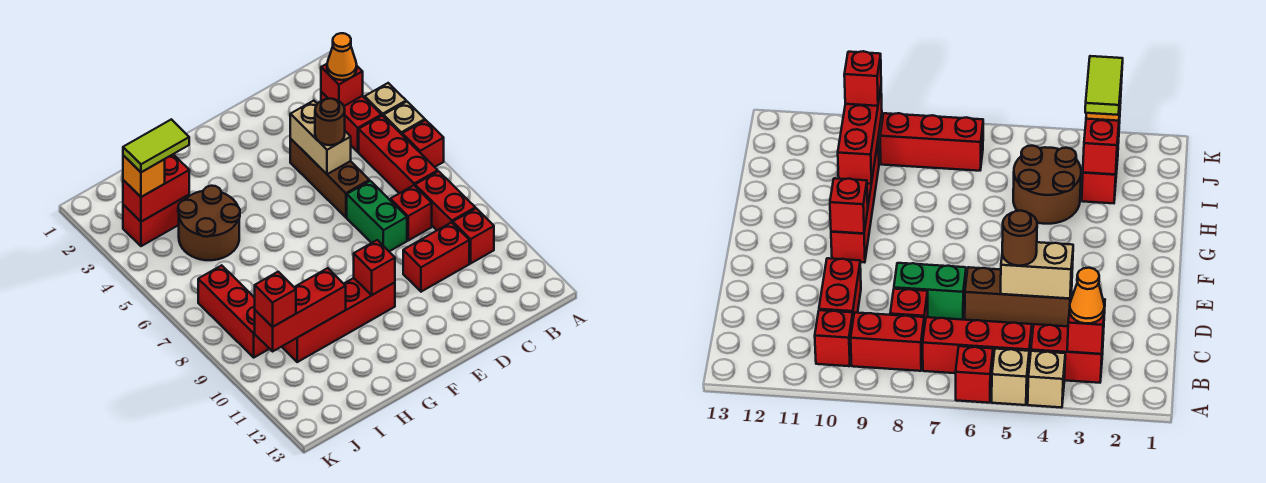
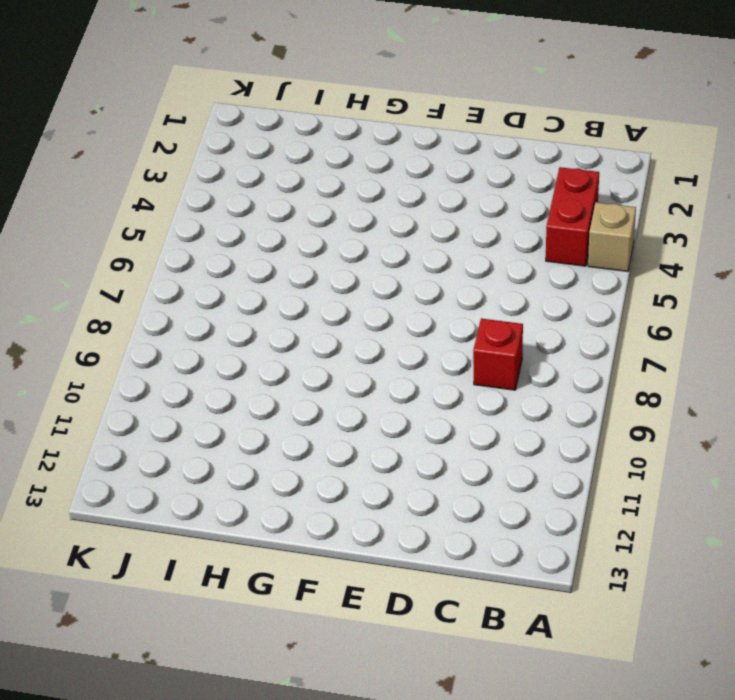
none -> tan brick A5 level 1
none -> red brick A6 level 1
none -> red brick B5:B7 level 1

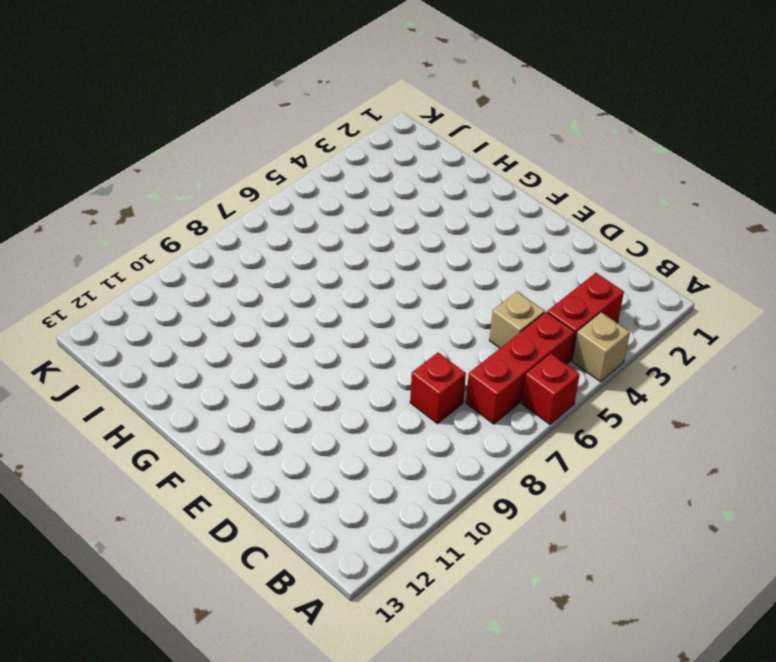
tan brick C5 level 1 -> tan brick A5 level 1
none -> red brick B8:B9 level 1
none -> red brick B10 level 1
none -> red brick C10:D10 level 1

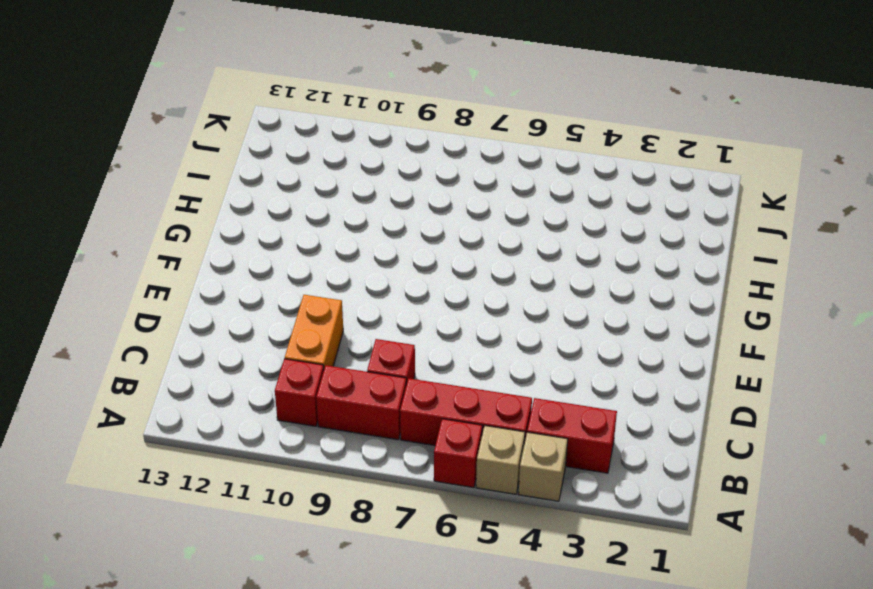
orange brick C10:D10 level 1 -> red brick C10:D10 level 1
none -> brown brick D4:D6 level 1
none -> green brick D7:D8 level 1
none -> red brick F10:I10 level 1

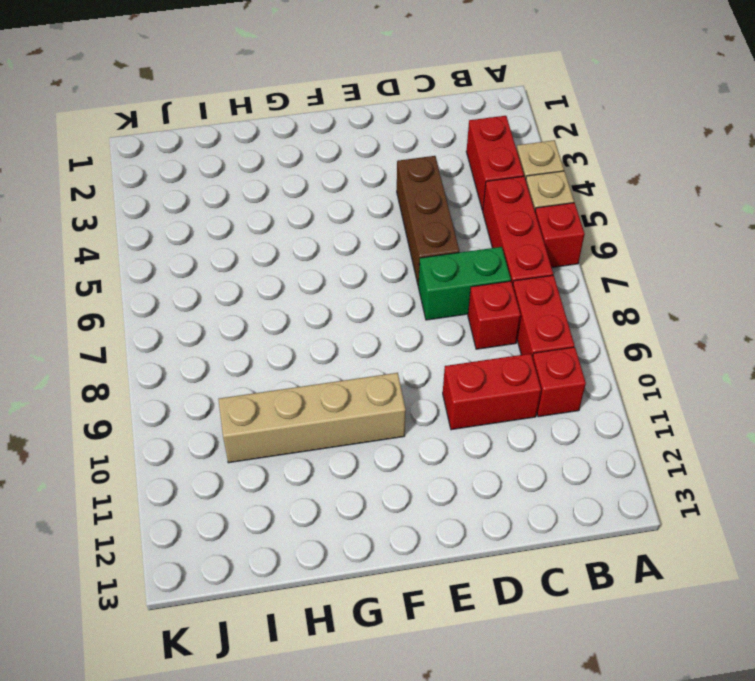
green brick C7:D7 level 1 -> green brick D7:D8 level 1
tan brick F10:I10 level 1 -> red brick F10:I10 level 1
none -> brown round brick H4:I5 level 1
none -> red brick I3:J3 level 1
none -> red brick J7:J9 level 1

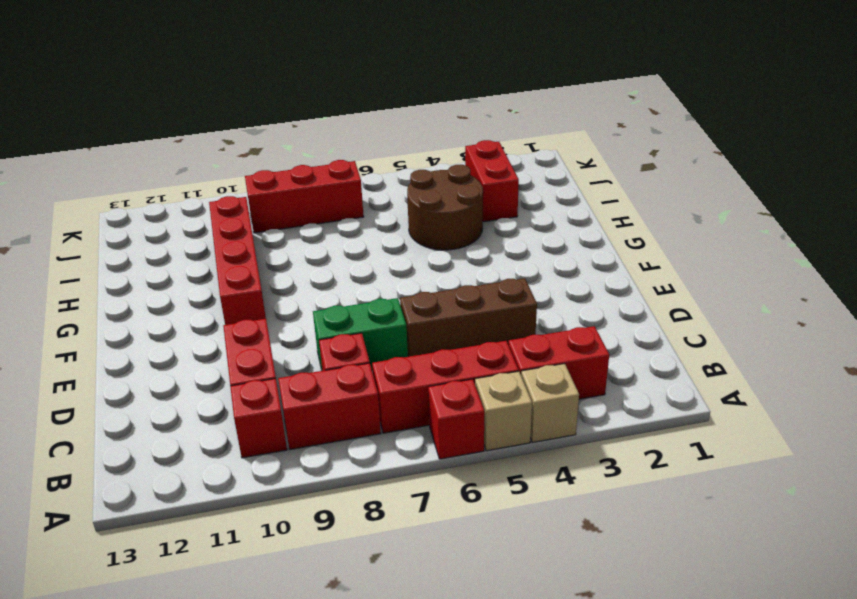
none -> red brick B3 level 2
none -> tan brick D4:D5 level 2
none -> red brick F10 level 2

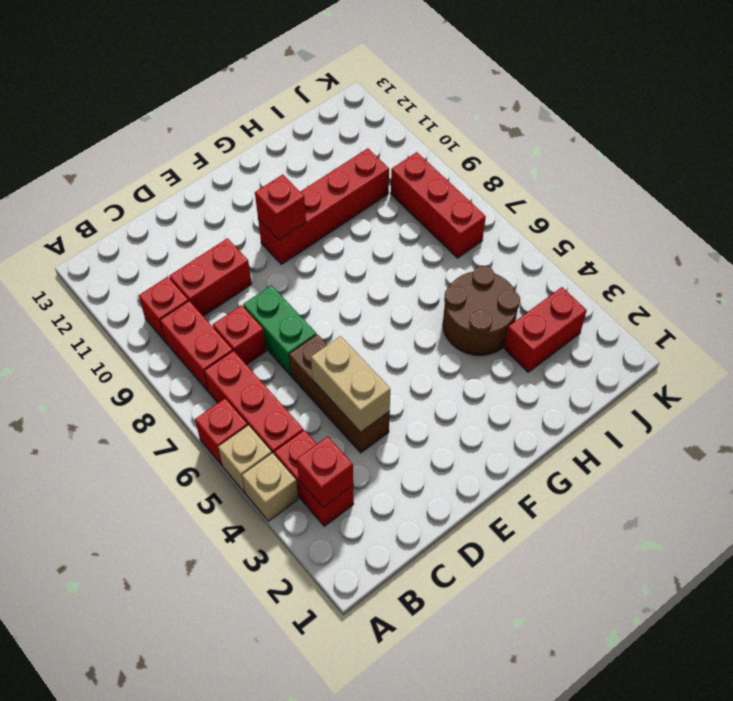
none -> red brick H10:J10 level 2
none -> red brick I3:J3 level 2
none -> orange cone B3 level 3

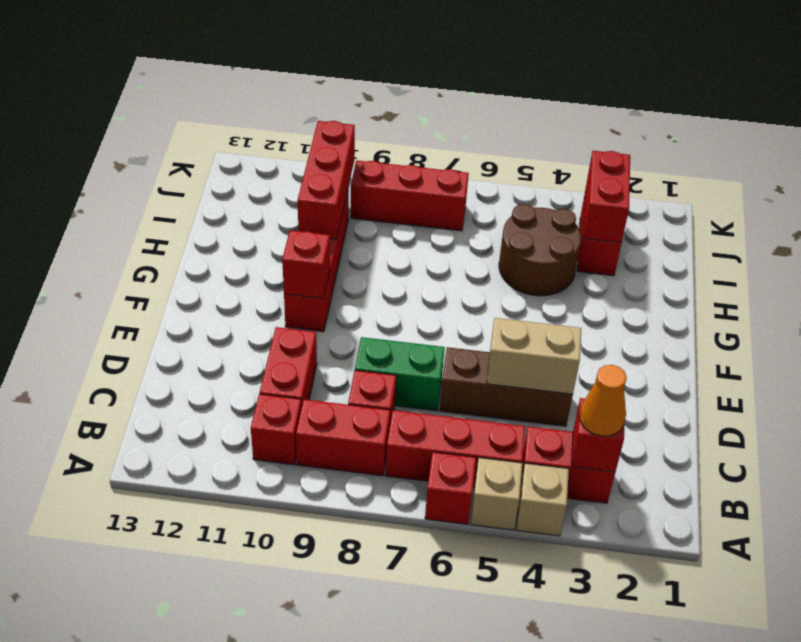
none -> brown round brick D5 level 3
none -> orange brick J3 level 3
none -> red brick J10 level 3

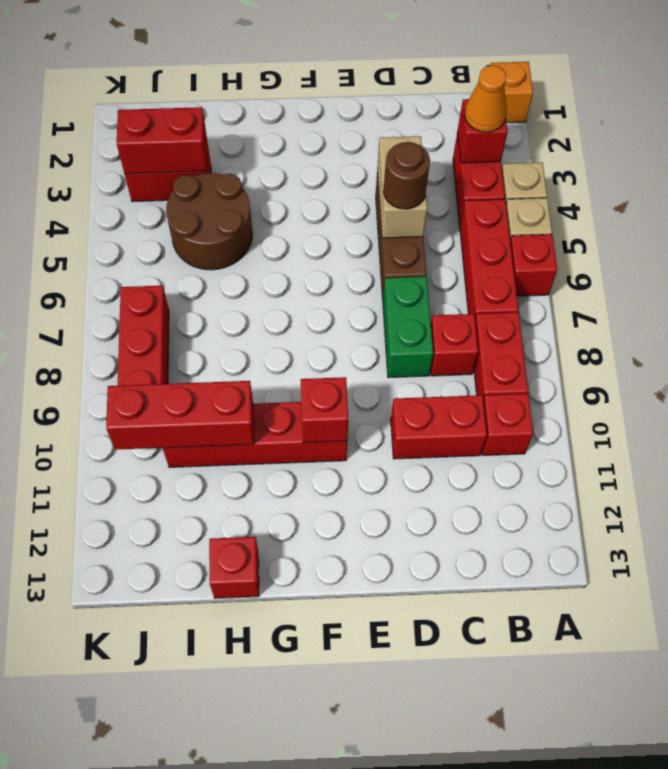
orange brick A1 level 1 -> orange brick J3 level 3
red brick H13 level 1 -> red brick J10 level 3
none -> lime tile I3:J3 level 4

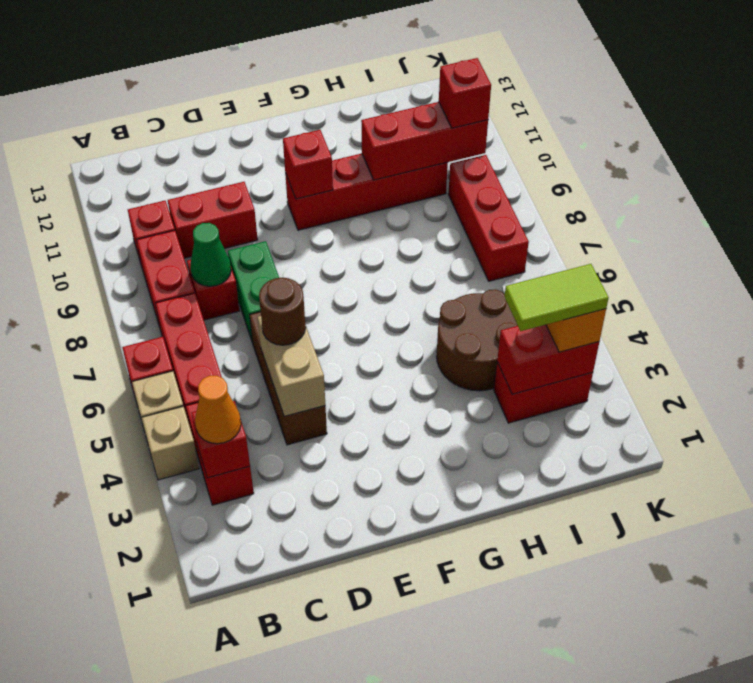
green cone C8 level 2 -> none

